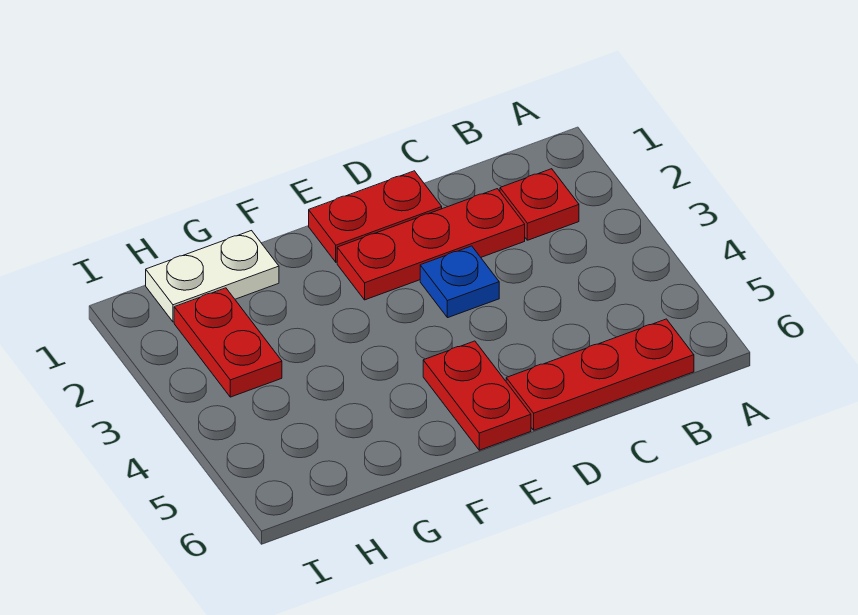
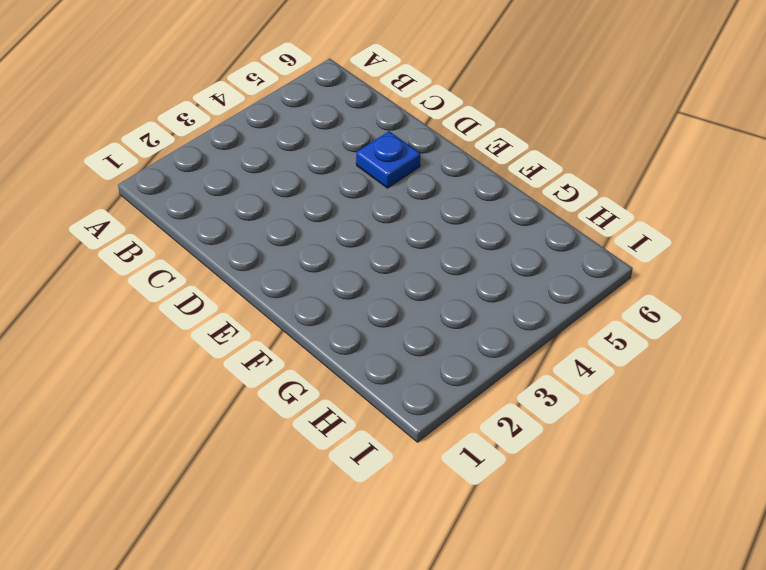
blue plate D5 level 1 -> blue plate D3 level 1
none -> red plate B2 level 1
none -> red plate B6:D6 level 1

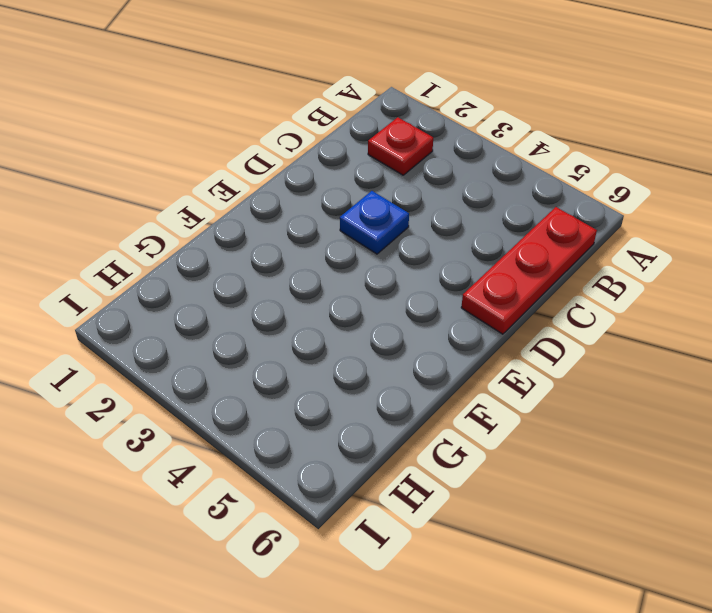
none -> red plate C2:E2 level 1
none -> red plate D1:E1 level 1

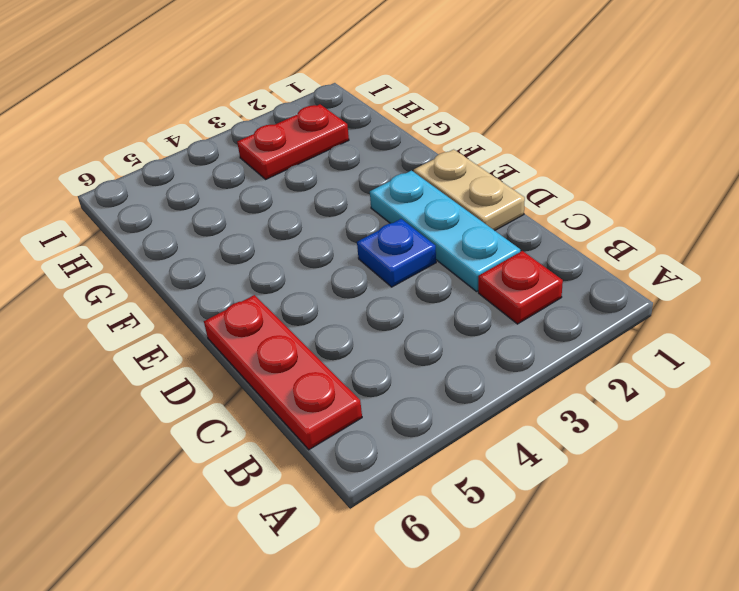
cyan plate C2:E2 level 1 -> red plate C2:E2 level 1
tan plate D1:E1 level 1 -> red plate D1:E1 level 1
none -> red plate E5:E6 level 1
none -> white plate G1:H1 level 1

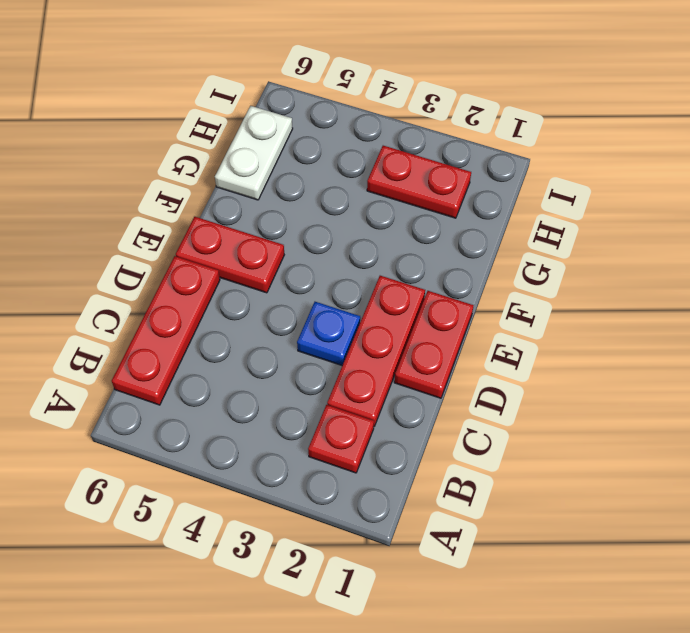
white plate G6:H6 level 1 -> white plate G1:H1 level 1

